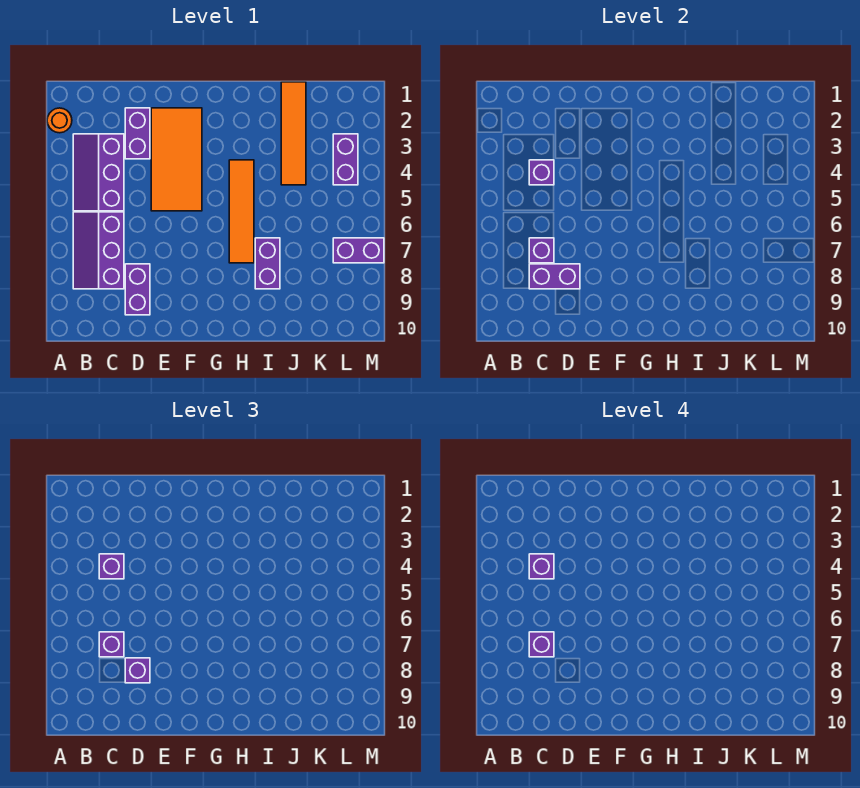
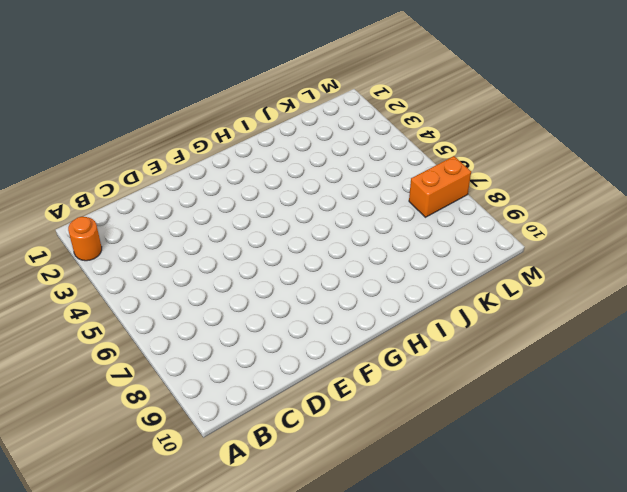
orange brick L7:M7 level 1 -> purple brick L7:M7 level 1
none -> purple slope B3:C5 level 1 top C
none -> purple slope B6:C8 level 1 top C
none -> purple brick D2:D3 level 1

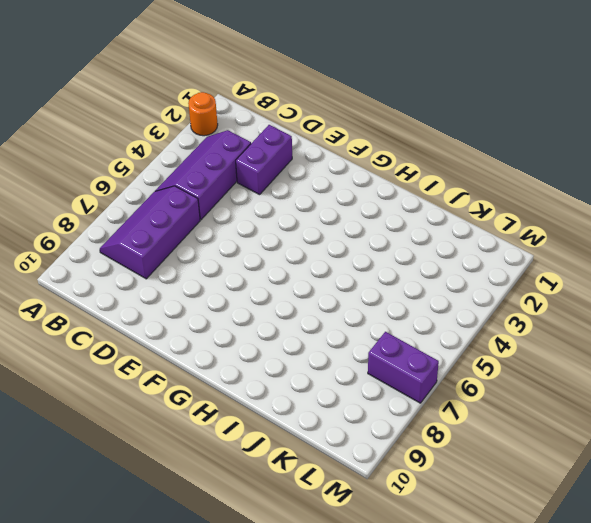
none -> purple brick D8:D9 level 1
none -> orange tile E2:F5 level 1
none -> orange tile H4:H7 level 1

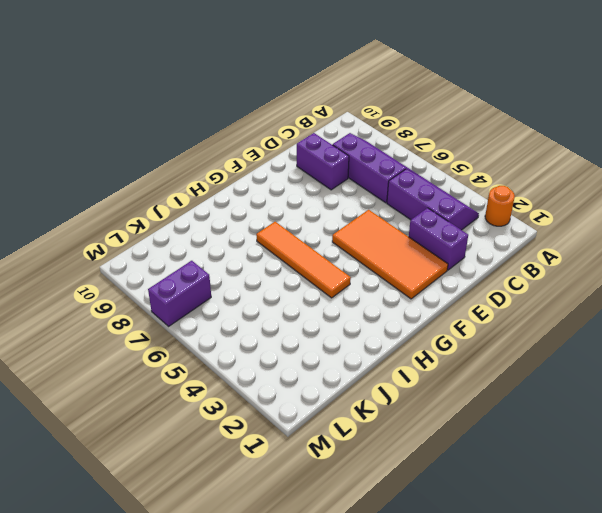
none -> purple brick I7:I8 level 1
none -> orange tile J1:J4 level 1
none -> purple brick L3:L4 level 1

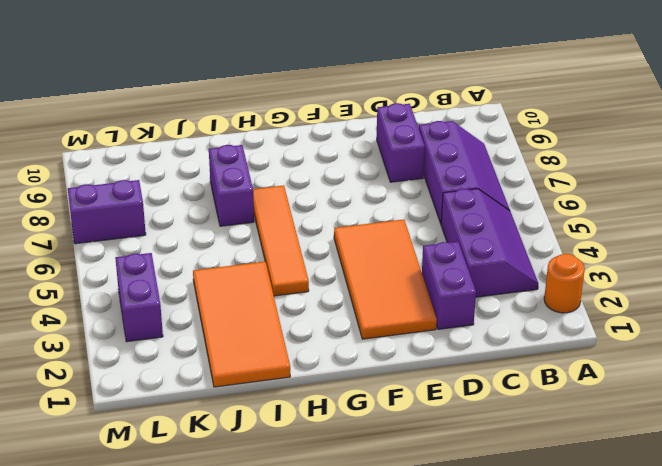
orange tile I1:J4 level 1 -> orange tile J1:J4 level 1
none -> purple brick C4 level 2
none -> purple brick C7 level 2
none -> purple brick C8:D8 level 2

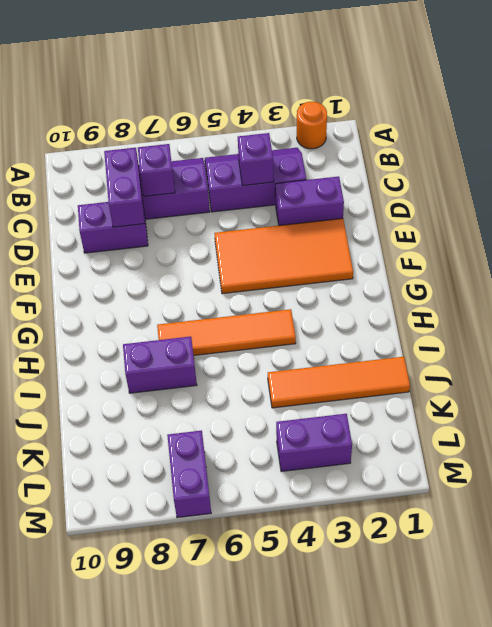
none -> purple brick C4 level 3
none -> purple brick C7 level 3
none -> purple brick D8 level 3

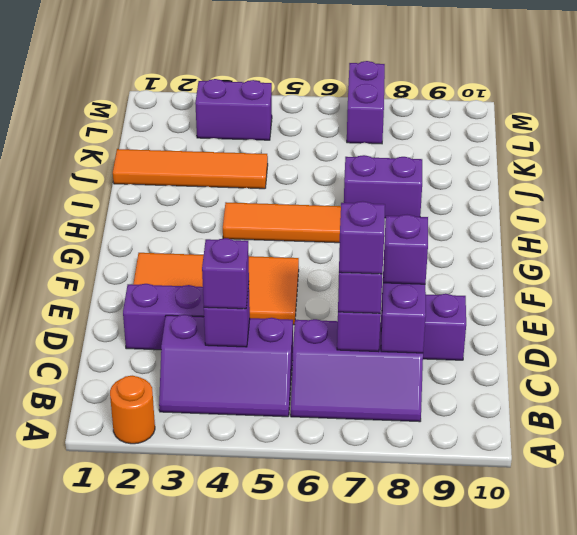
none -> purple brick C4 level 4

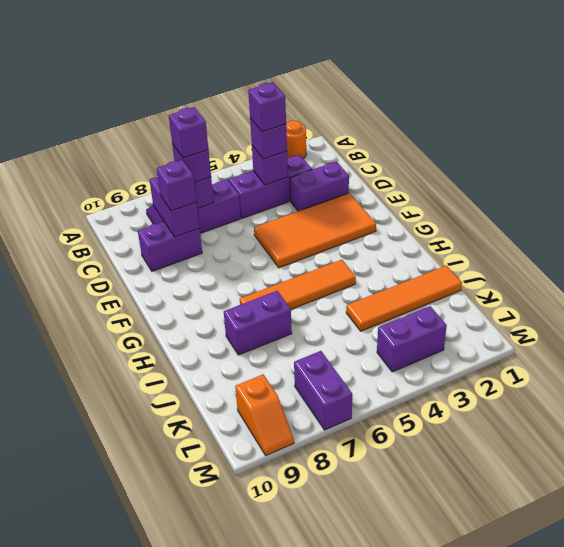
orange slope L9:M9 level 1 top L -> none

